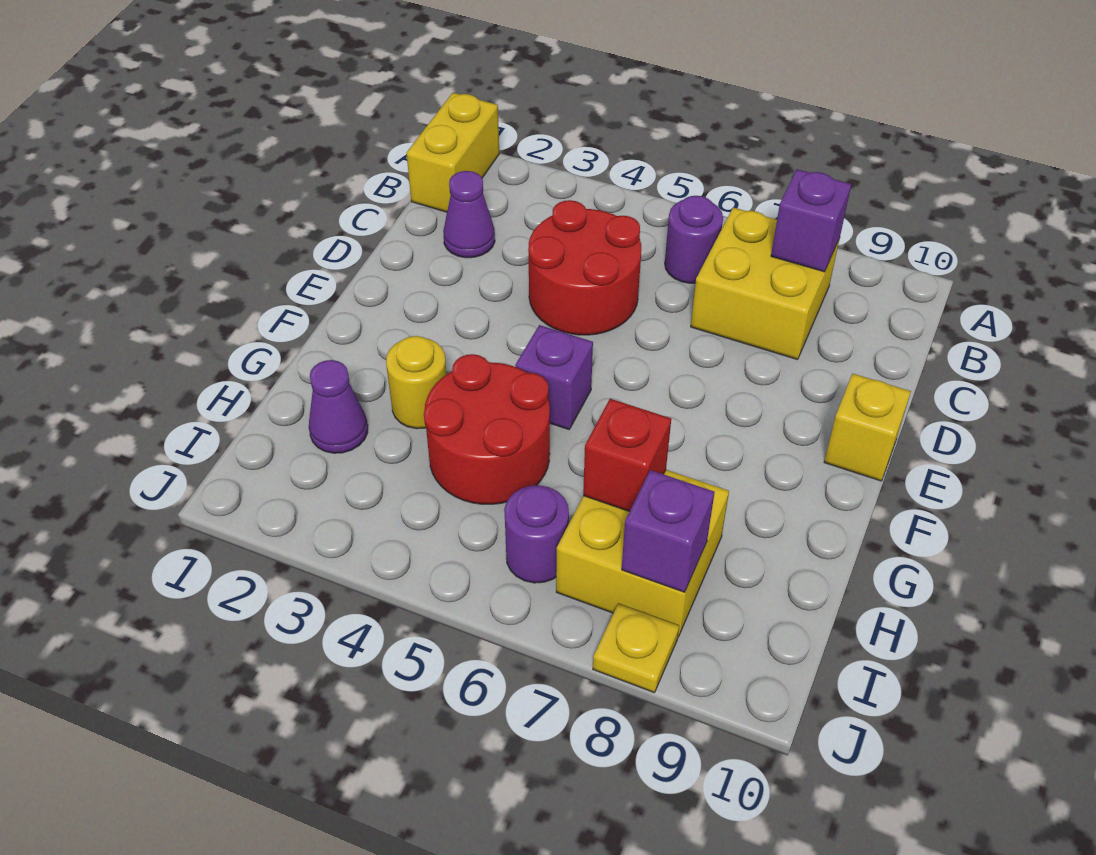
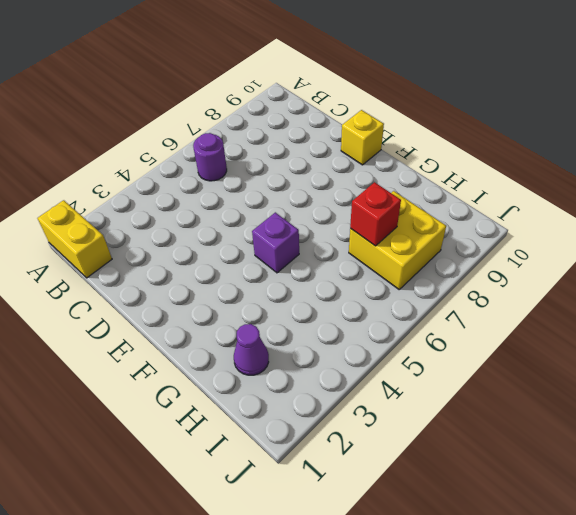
none -> yellow brick B7:C8 level 1
none -> purple cone C2 level 1
none -> red round brick C4:D5 level 1

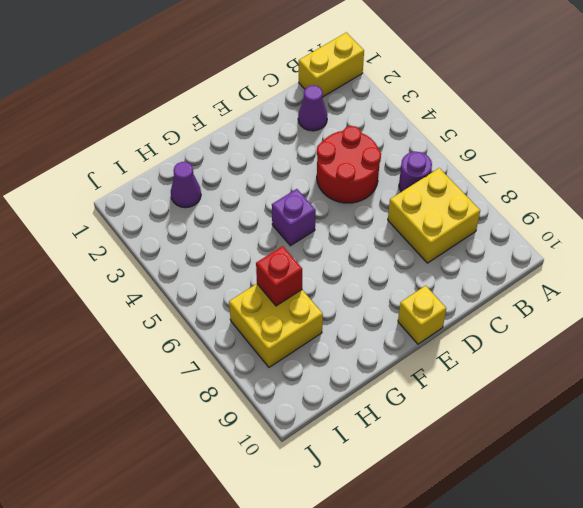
none -> yellow round brick G3 level 1
none -> red round brick G4:H5 level 1
none -> purple round brick I6 level 1

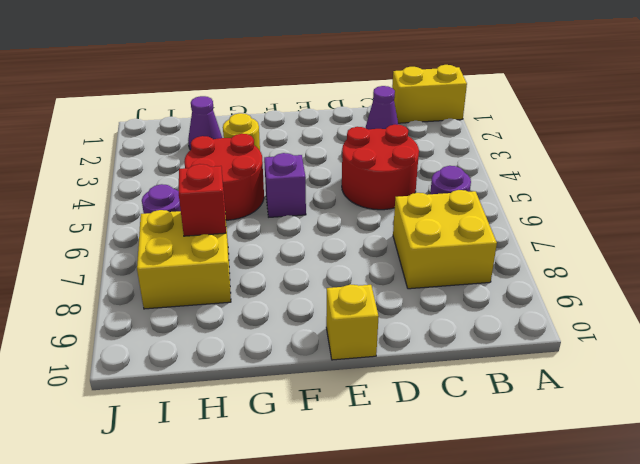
none -> yellow plate J8 level 1
none -> purple brick B8 level 2
none -> purple brick I8 level 2

